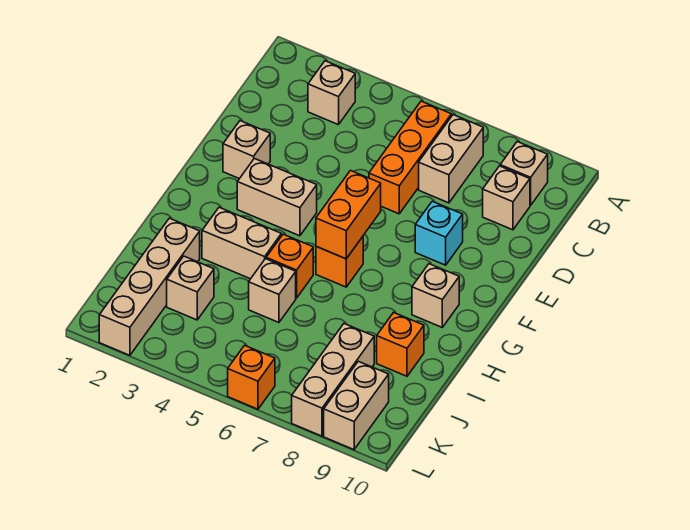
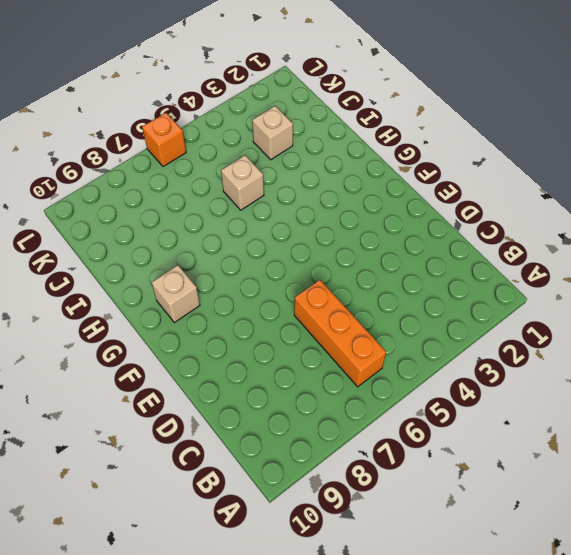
none -> tan brick B3 level 1
none -> tan brick B7:C7 level 1
none -> tan brick B9 level 1

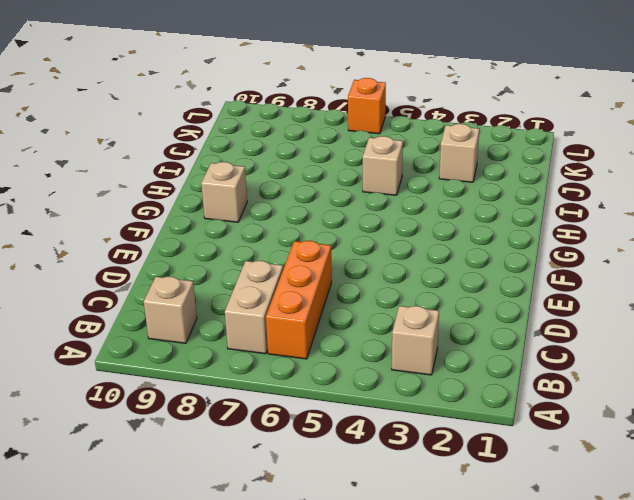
none -> tan brick C9 level 1
none -> tan brick E2 level 1
none -> cyan brick E8 level 1

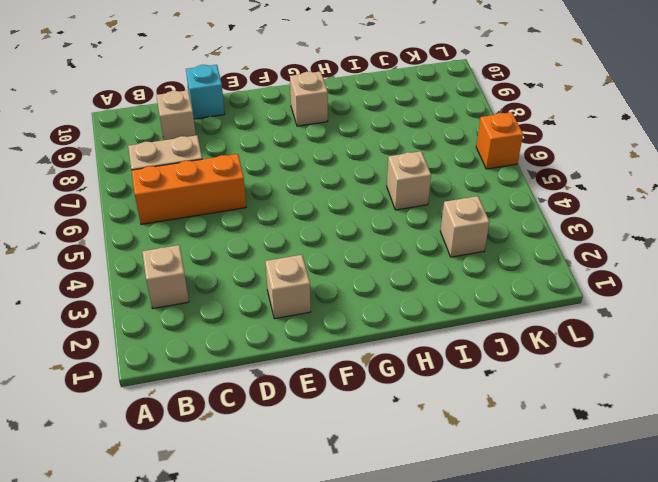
cyan brick D10 level 1 -> cyan brick E8 level 1
none -> tan brick B9 level 1
none -> tan brick F3:F4 level 1
none -> orange brick G6 level 1

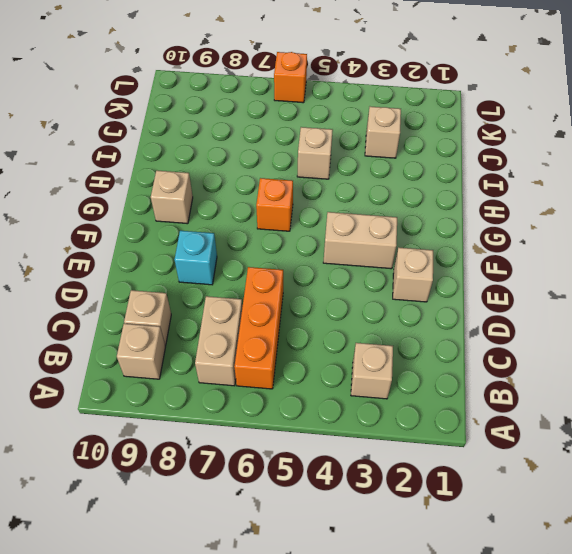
none -> tan brick H3:H4 level 1
none -> orange brick H5 level 1
none -> tan brick I2:L2 level 1

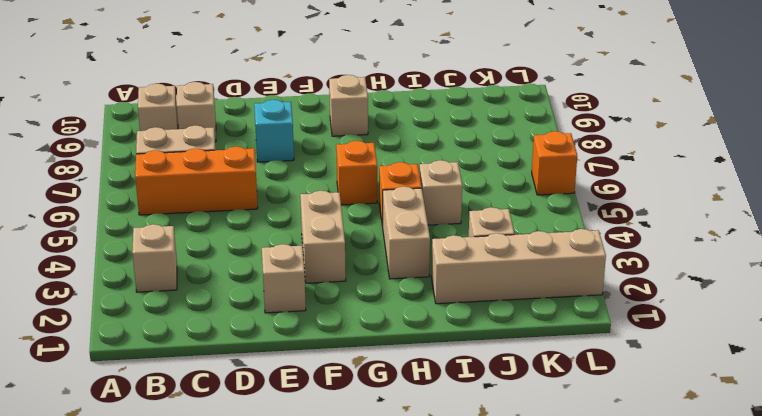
none -> orange brick I9 level 1
none -> tan brick J8:L8 level 1
none -> tan brick K9:L9 level 1

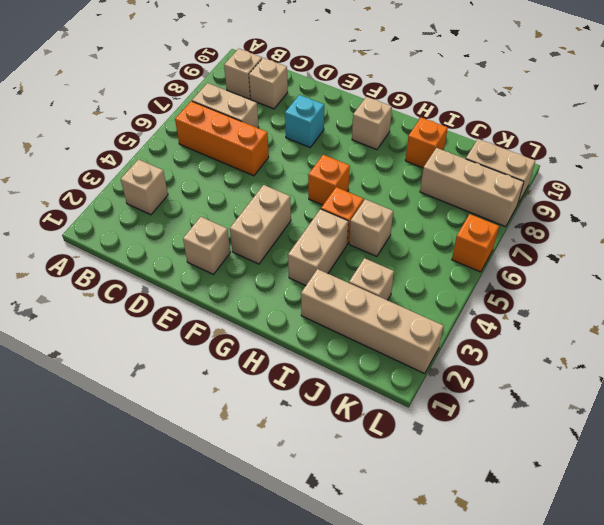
none -> orange brick F6:G6 level 2

